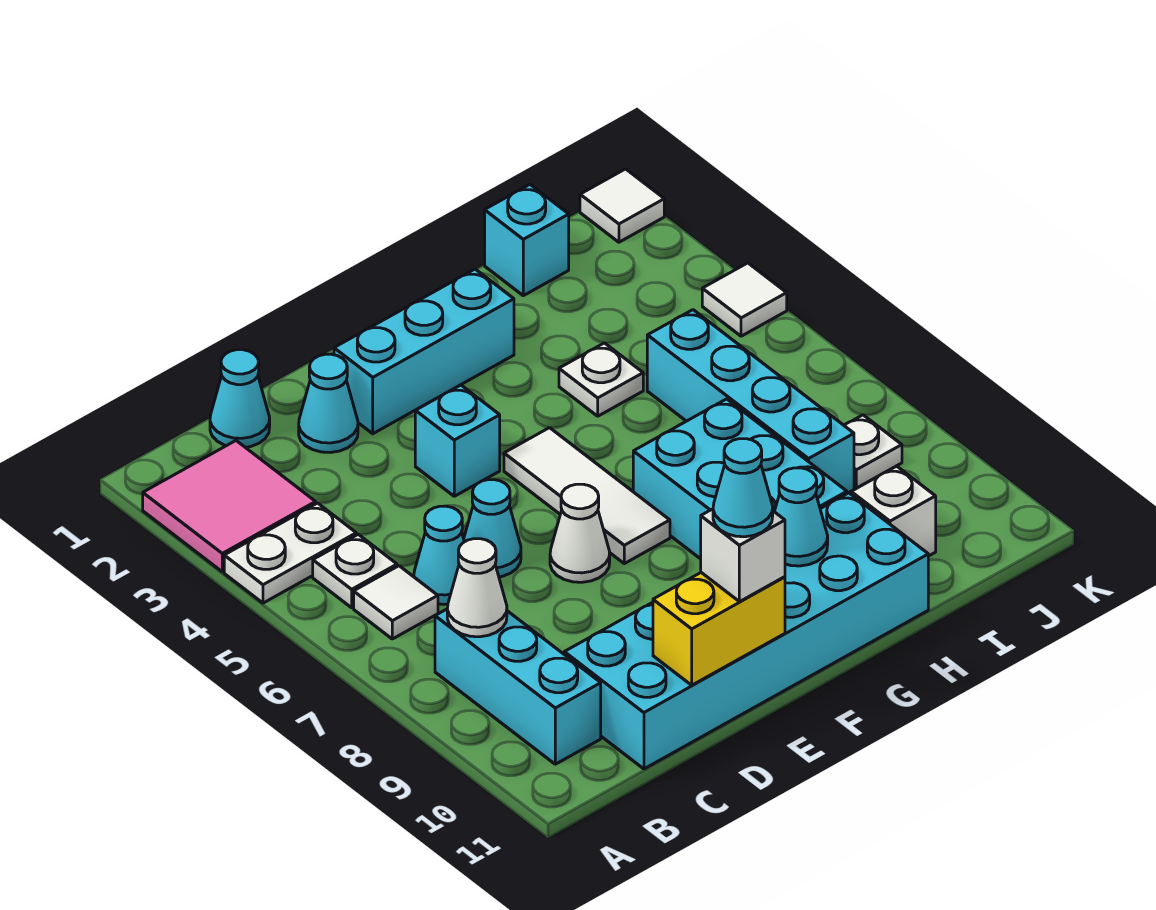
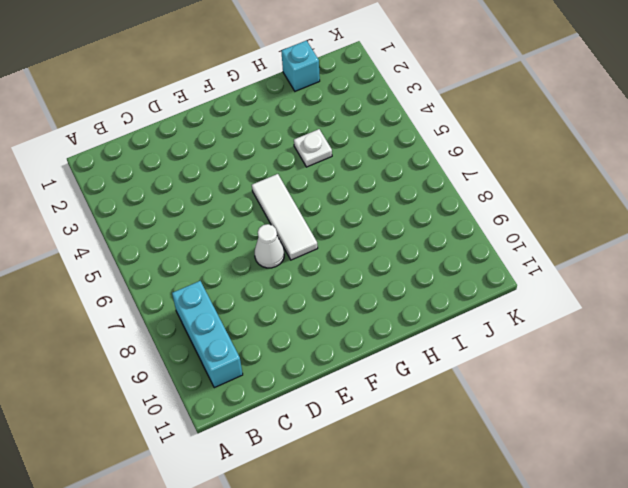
none -> pink tile A2:B3 level 1
none -> white plate A4:B4 level 1
none -> white plate B5 level 1

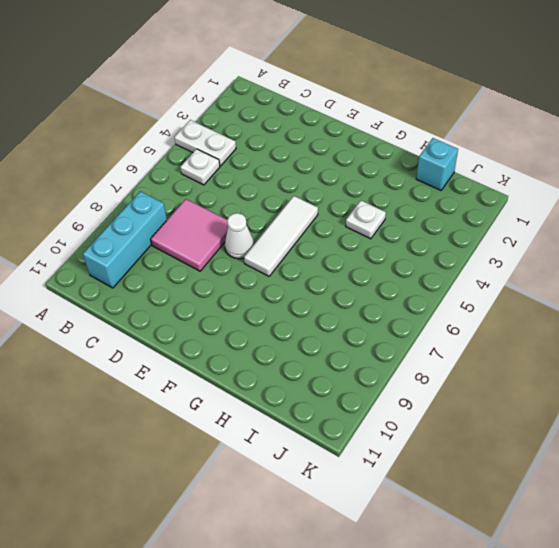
pink tile C7:D8 level 1 -> pink tile A2:B3 level 1
none -> white tile B6 level 1
none -> cyan cone C1 level 1
none -> cyan cone C6 level 1

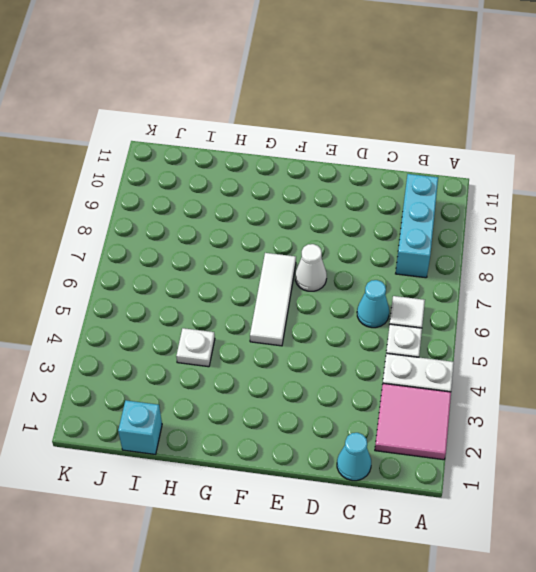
none -> cyan brick C10:H11 level 1
none -> cyan cone D2 level 1
none -> cyan cone D6 level 1

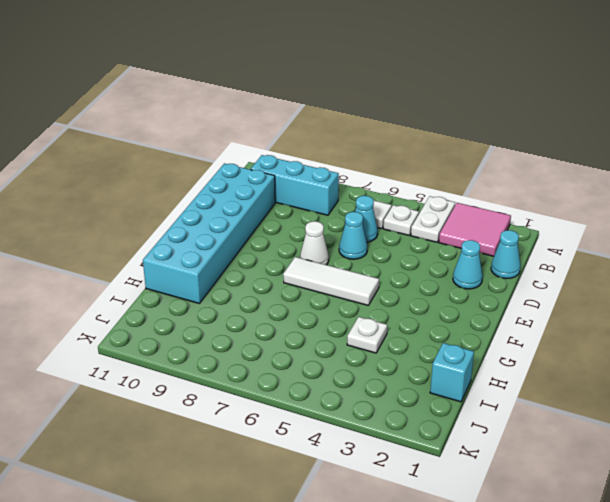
none -> cyan brick E2:G2 level 1
none -> cyan brick E4 level 1
none -> cyan brick G7:H9 level 1

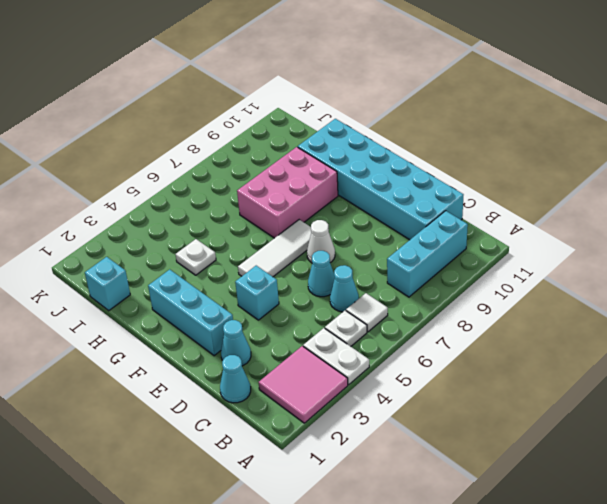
pink brick G7:H9 level 1 -> cyan brick G7:H9 level 1
none -> cyan brick I5:I8 level 1
none -> white brick I10 level 1
none -> white plate J8 level 1

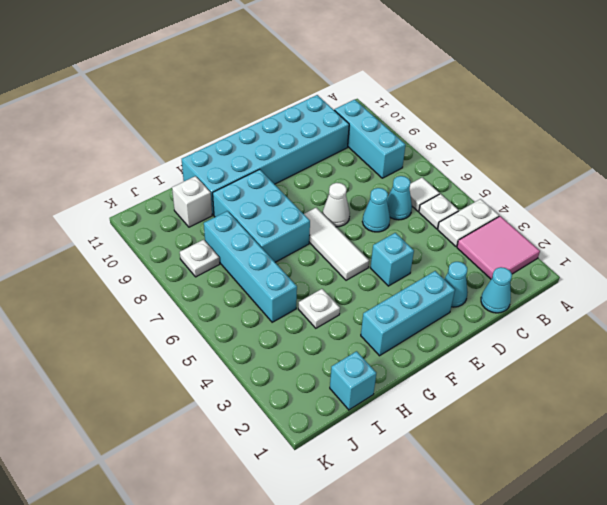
none -> white tile K1 level 1
none -> white tile K4 level 1
none -> white cone B8 level 2

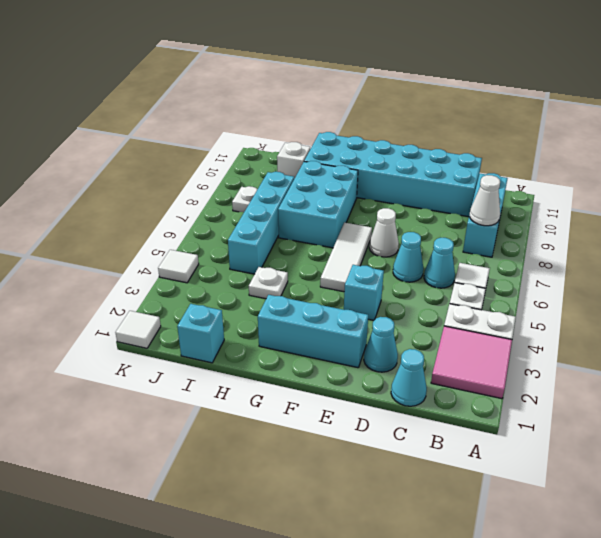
none -> yellow brick D11:E11 level 2
none -> cyan cone G10 level 2
none -> white brick E11 level 3

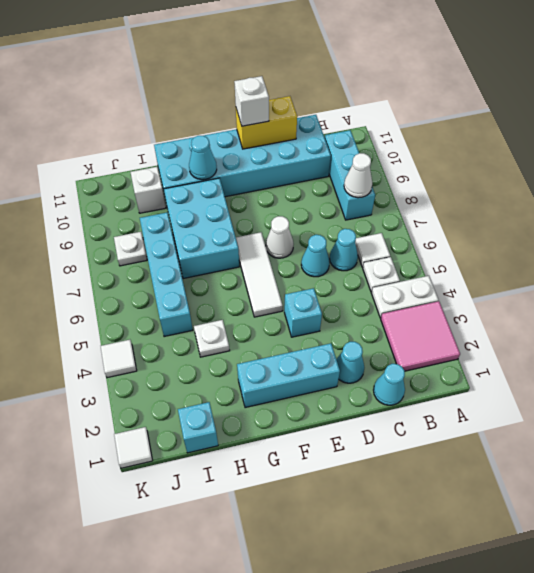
none -> cyan cone E11 level 4

